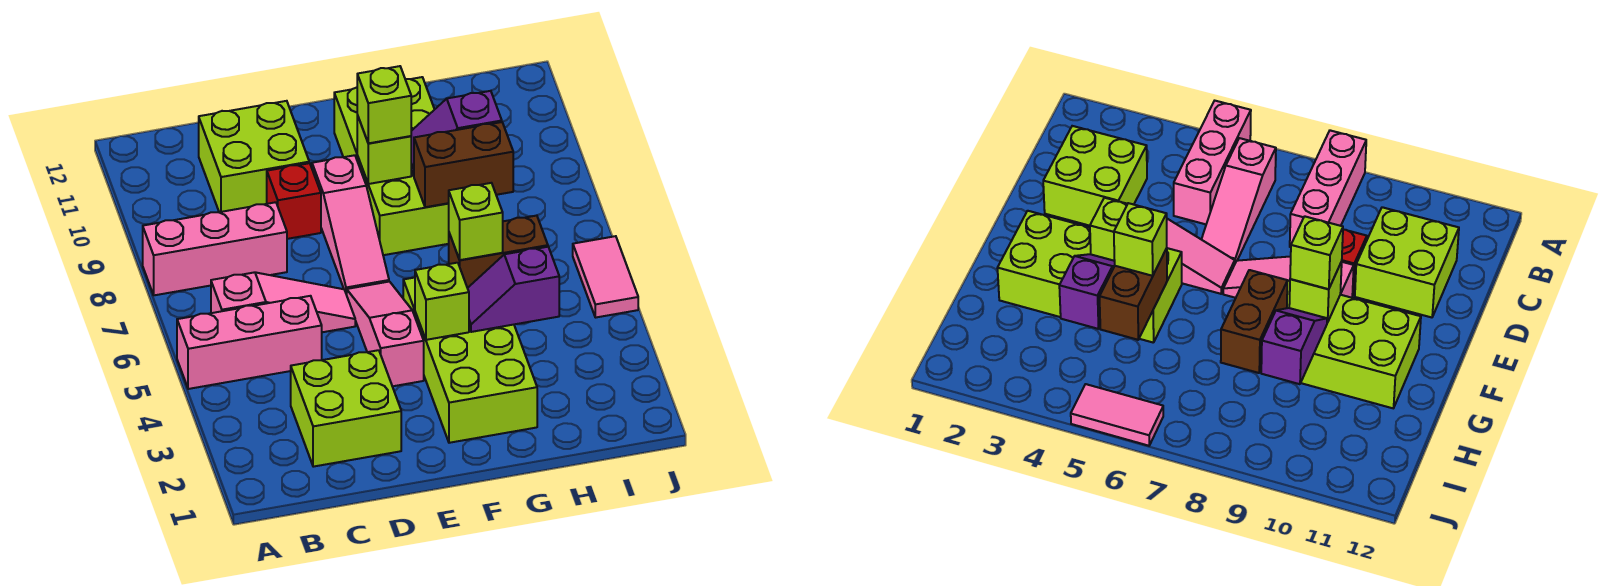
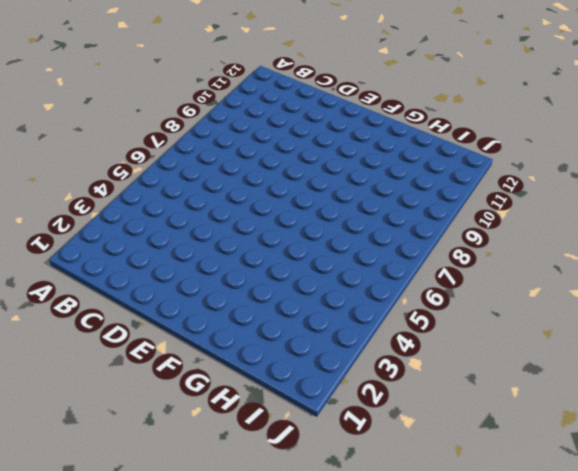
none -> pink brick A5:C5 level 1
none -> pink brick A8:C8 level 1
none -> pink slope B6:D6 level 1 top B

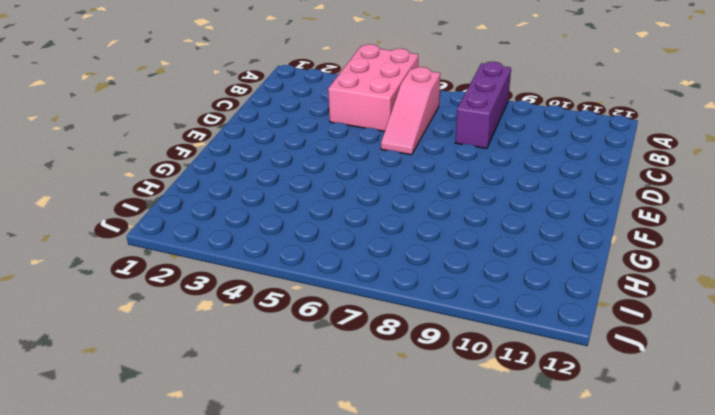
pink brick A4:C5 level 1 -> pink brick A5:C5 level 1
purple brick A8:C8 level 1 -> pink brick A8:C8 level 1
none -> lime brick C2:D3 level 1
none -> lime brick C10:D11 level 1
none -> red brick D9 level 1

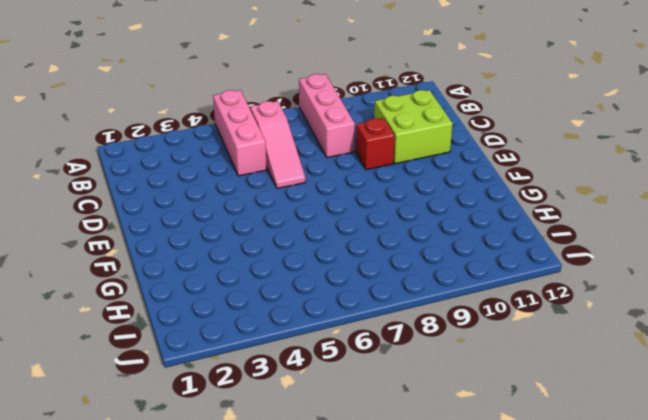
none -> lime brick C2:D3 level 1
none -> pink slope E4:E6 level 1 top 4
none -> pink slope E7:E9 level 1 top 9

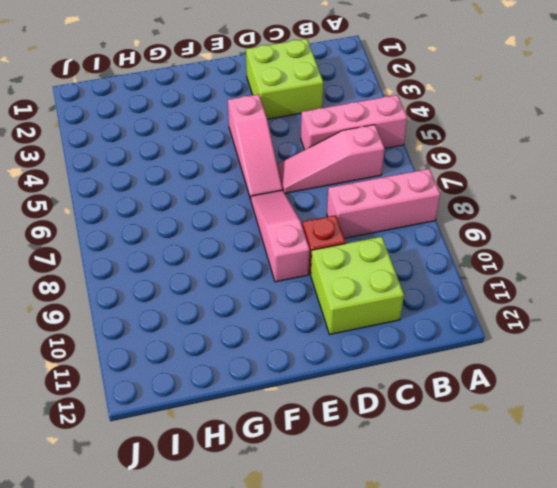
none -> lime brick F2:G5 level 1
none -> lime brick F8:G11 level 1
none -> pink tile J5:J6 level 1

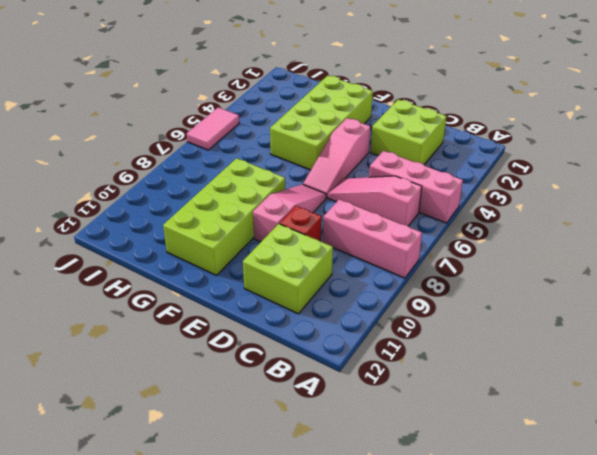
none -> lime brick F4 level 2
none -> lime brick F9 level 2
none -> purple slope G4:H4 level 2 top H

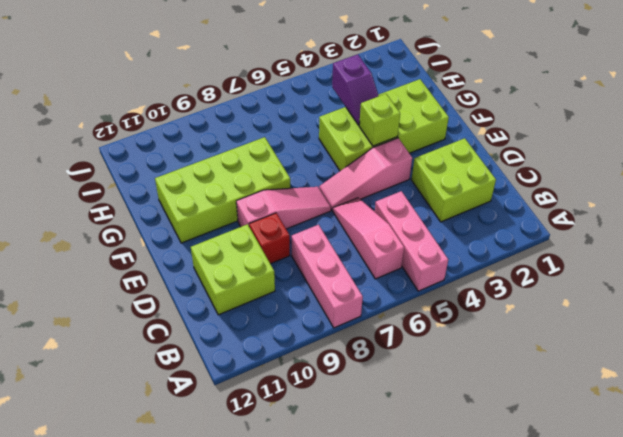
none -> pink tile J5:J6 level 1
none -> lime brick F9 level 2
none -> brown brick G5:H5 level 2

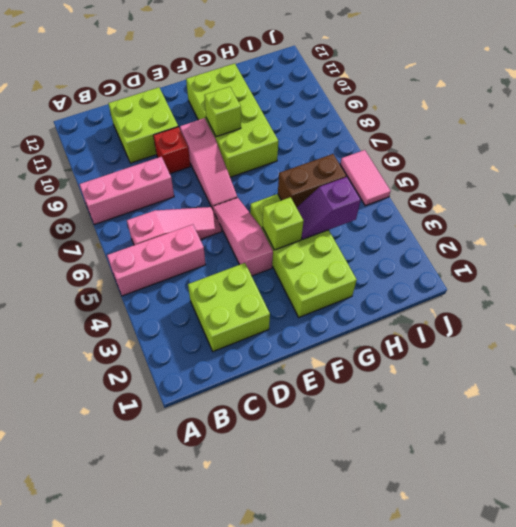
none -> brown brick G8:H8 level 2
none -> purple slope G9:H9 level 2 top H
none -> lime brick F9 level 3

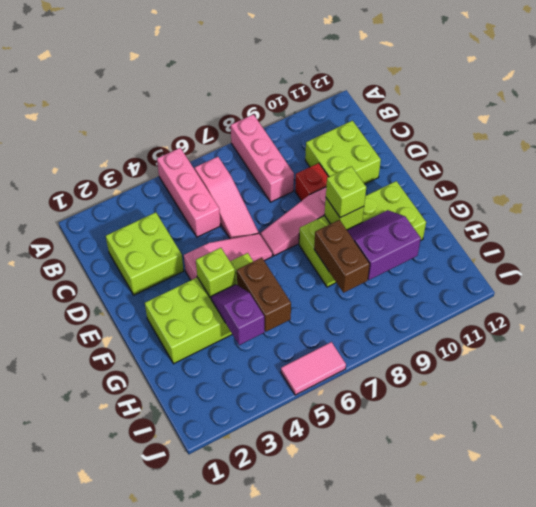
purple slope G9:H10 level 2 top H -> purple slope G9:H9 level 2 top H
none -> lime brick G5 level 3

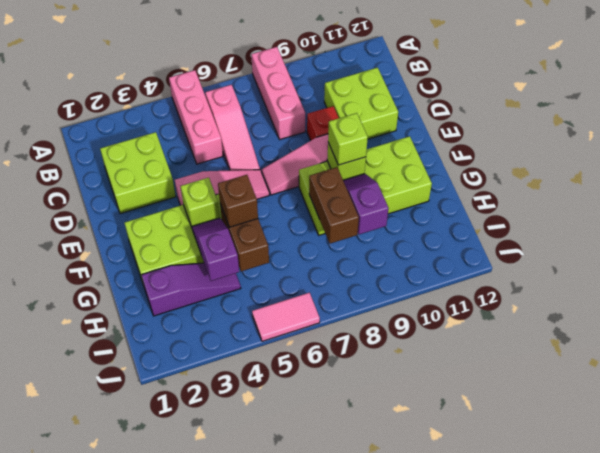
brown brick G5 level 3 -> lime brick G5 level 3
purple slope H2:H4 level 1 top 2 -> none

